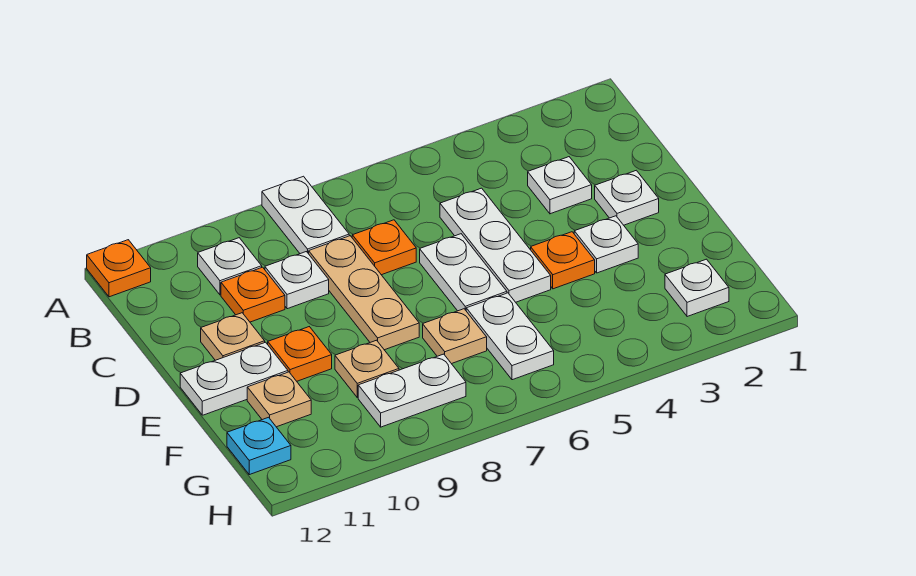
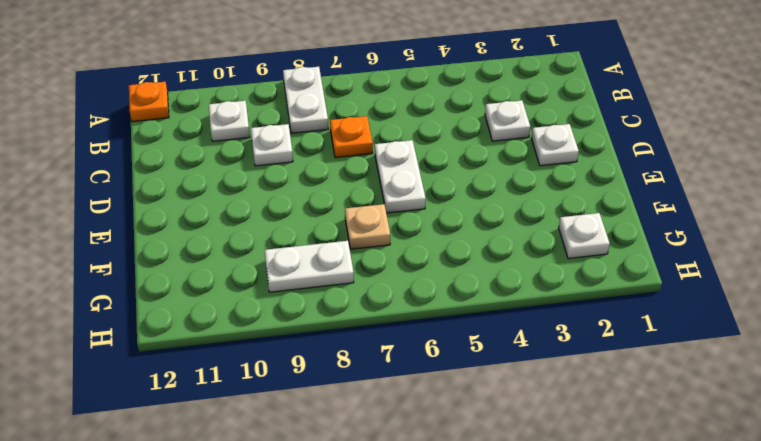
none -> white plate C5:E5 level 1
none -> tan plate C8:E8 level 1
none -> orange plate C10 level 1

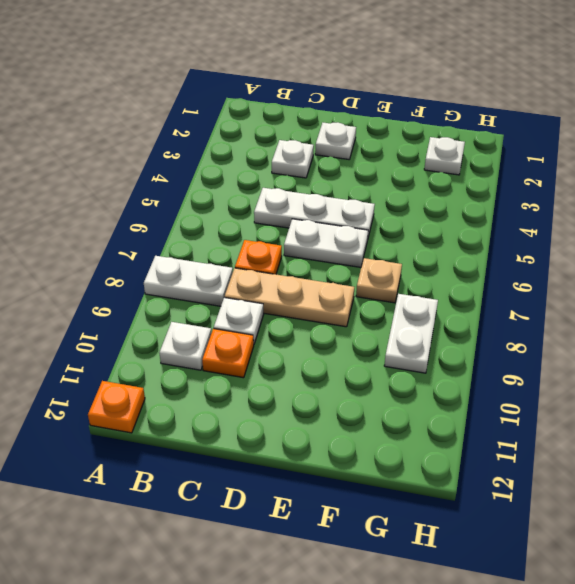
none -> tan plate D11 level 1
none -> white plate E3 level 1
none -> orange plate E4 level 1

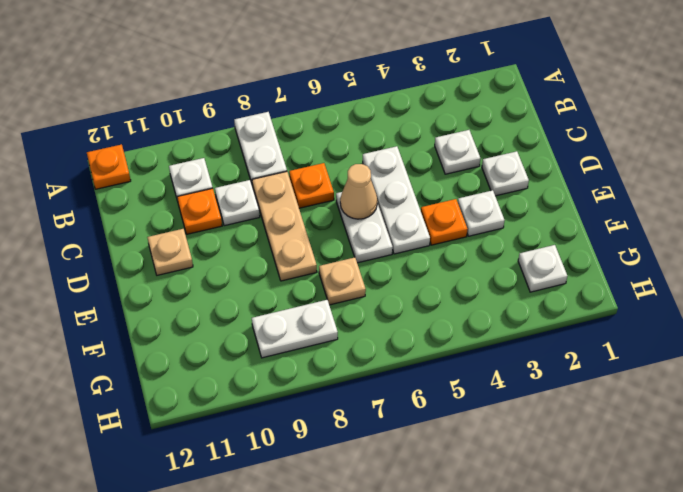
tan cone D6 level 2 -> none
none -> orange plate E10 level 1
none -> white plate E11:E12 level 1
none -> white plate F6:G6 level 1

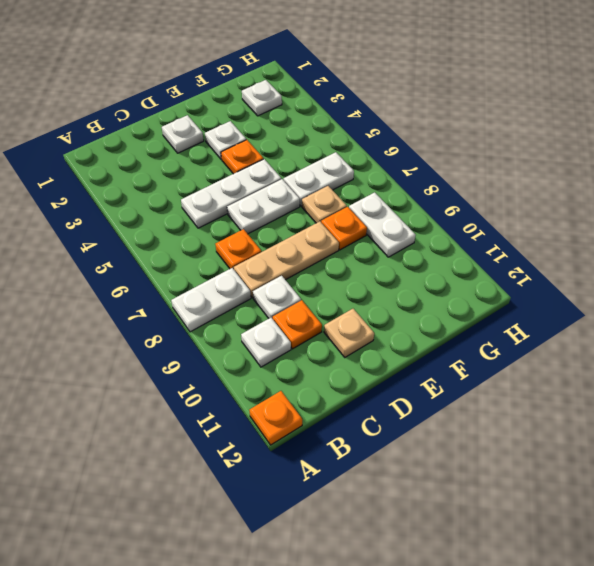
orange plate F8 level 1 -> orange plate E10 level 1
none -> white plate C3 level 1
none -> white plate E11:E12 level 1
none -> tan plate F9 level 1

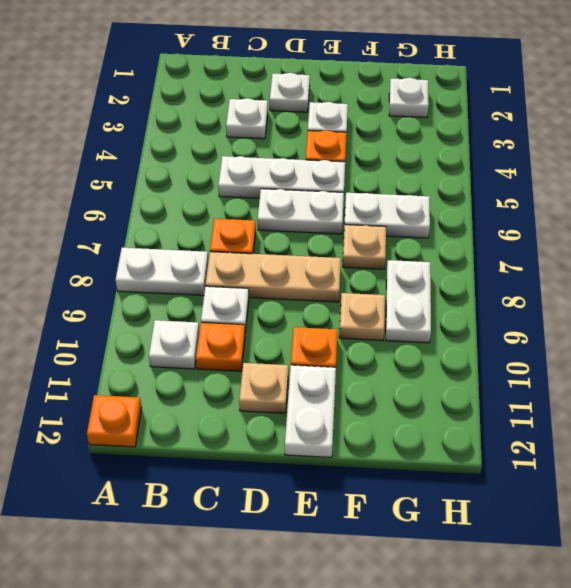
none -> tan plate F11 level 1
none -> cyan plate G12 level 1

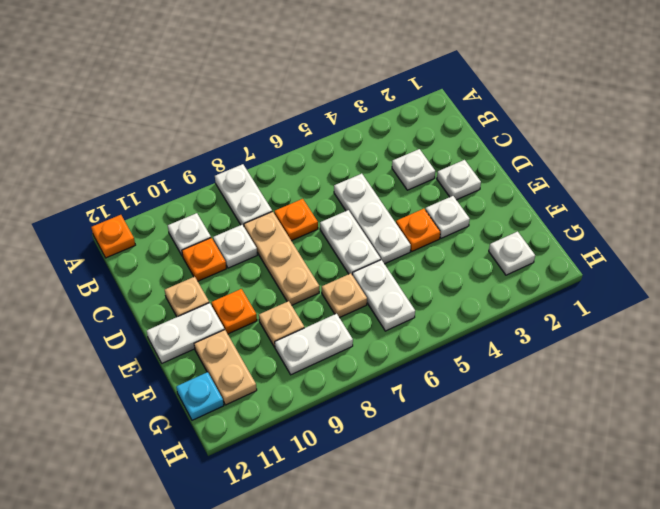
tan plate F11:G11 level 1 -> tan plate F11 level 1

